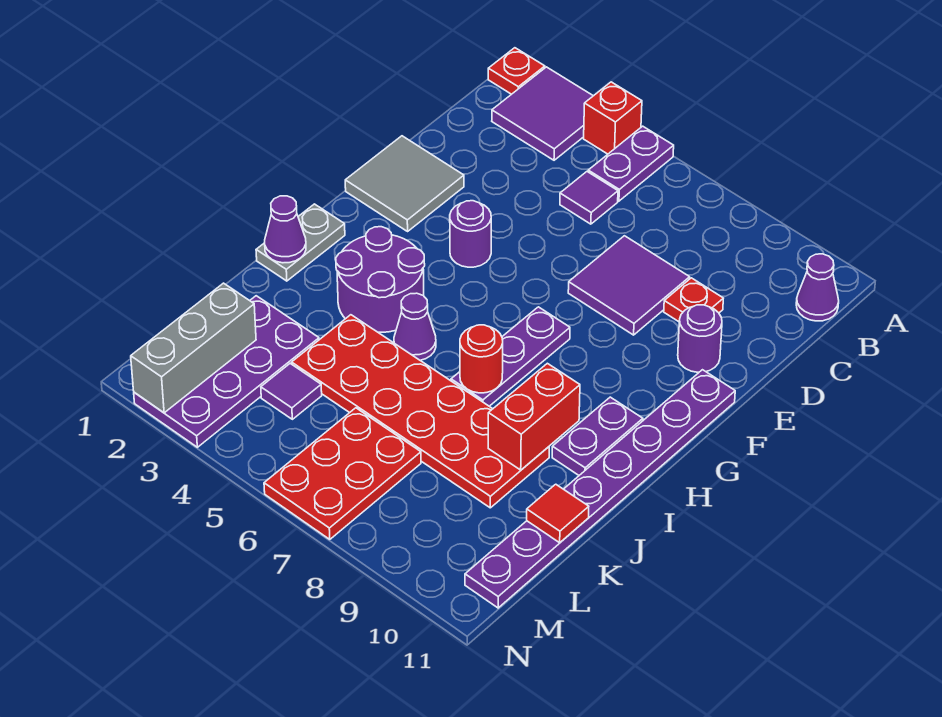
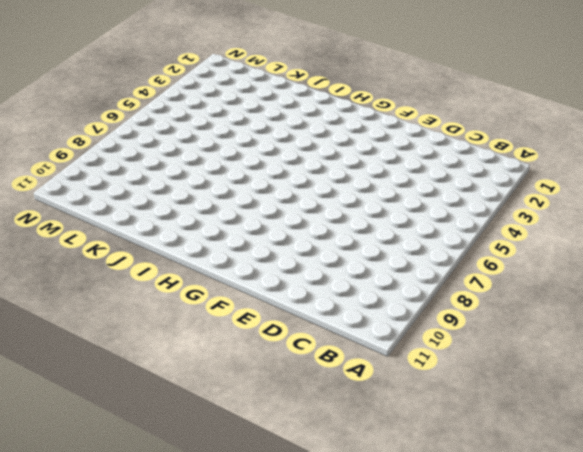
none -> red plate A1 level 1
none -> purple tile A2:B3 level 1
none -> red brick A4 level 1

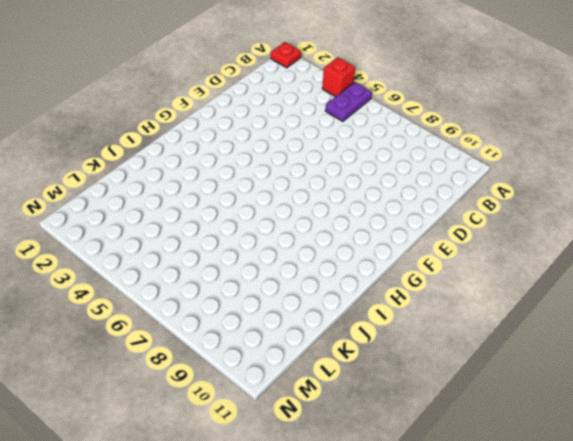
none -> purple tile A2:B3 level 1
none -> purple cone B11 level 1
none -> purple tile C5 level 1

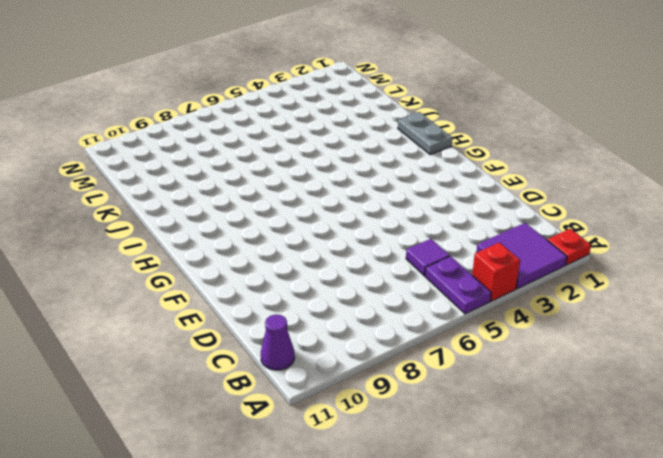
none -> purple tile D7:E8 level 1
none -> red plate D9 level 1
none -> grey tile E1:F2 level 1

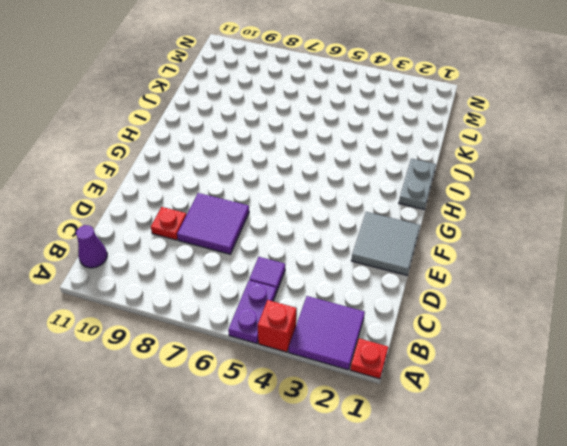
none -> purple round brick E10 level 1
none -> purple round brick F4 level 1
none -> purple plate F11:M11 level 1

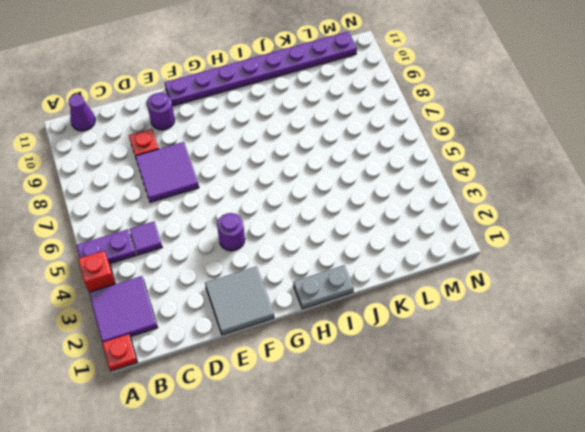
none -> purple plate G7:I7 level 1
none -> purple round brick H3:I4 level 1
none -> purple plate H10:I10 level 1

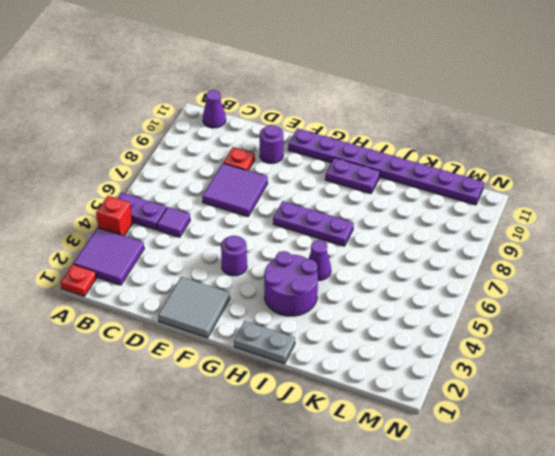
none -> red plate J4:K9 level 1
none -> purple plate K2:N3 level 1
none -> purple tile L4 level 1

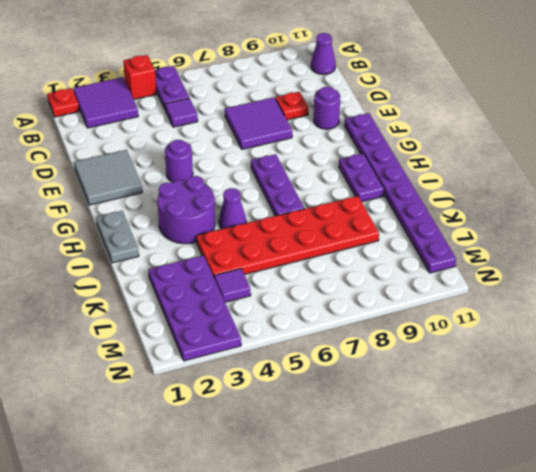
none -> red plate L6:N7 level 1
none -> purple cone I1 level 2
none -> red round brick I7 level 2

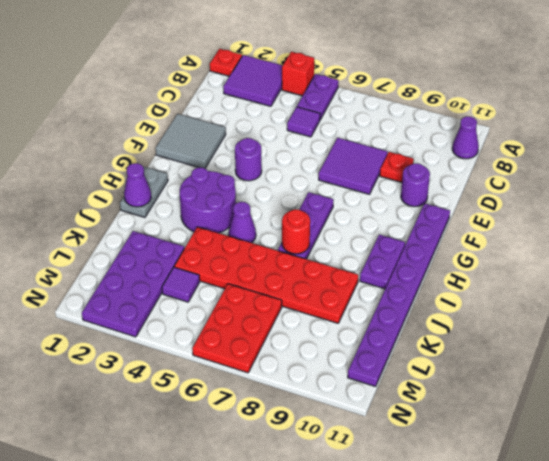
none -> red brick I9:J9 level 2
none -> red tile K11 level 2
none -> grey brick L2:N2 level 2

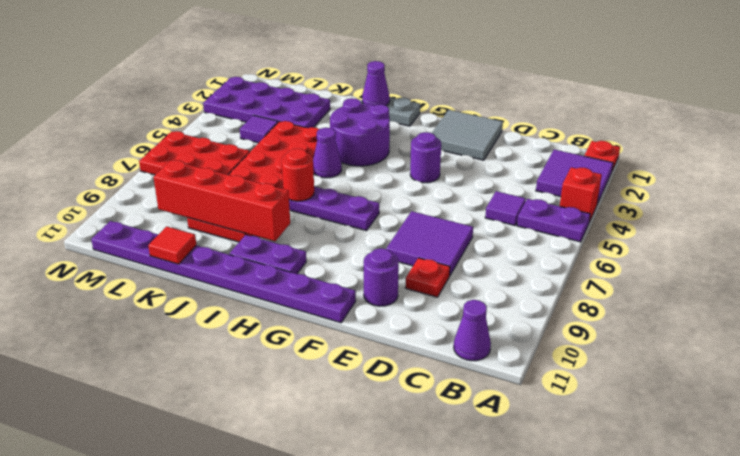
red brick I9:L9 level 2 -> red brick I9:J9 level 2
none -> grey brick L2:N2 level 2

